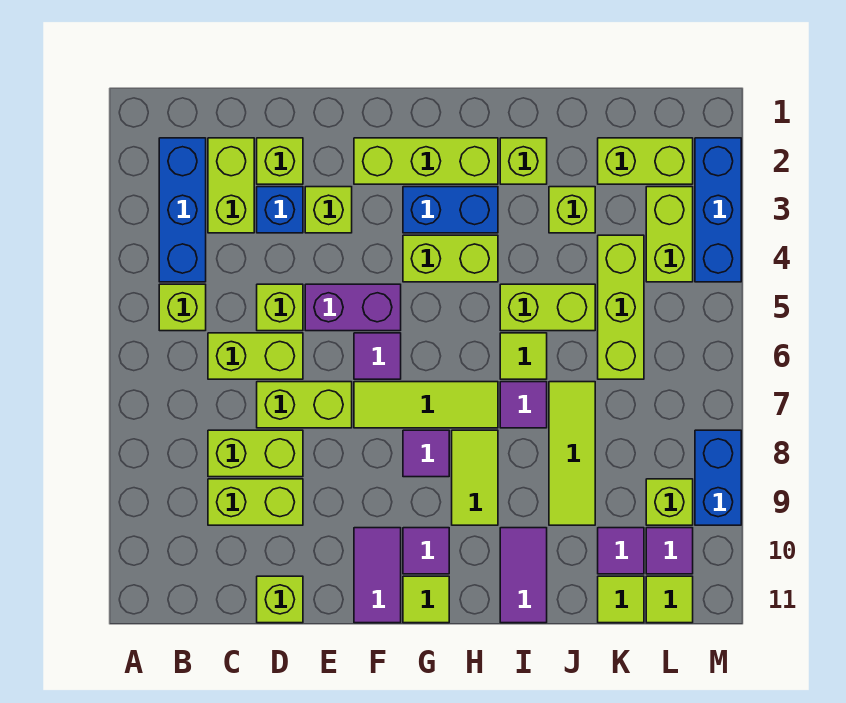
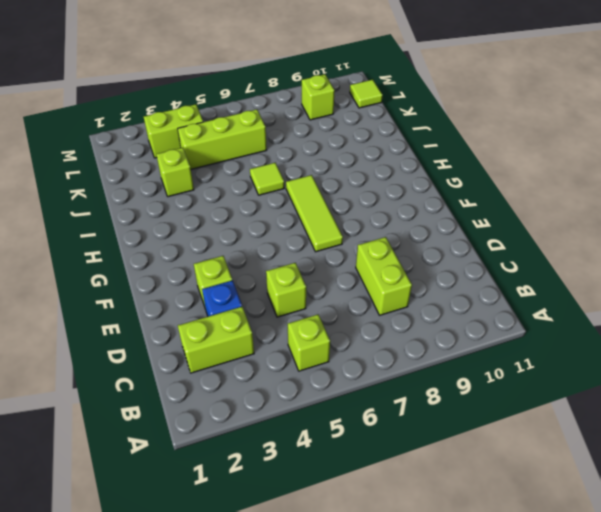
none -> blue brick B2:B4 level 1
none -> lime brick C6:D6 level 1
none -> lime brick C9:D9 level 1
none -> lime brick D2 level 1

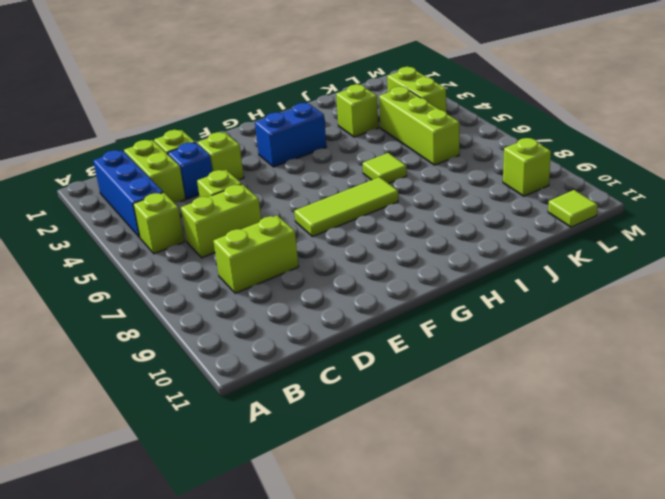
none -> lime brick C9:D9 level 1
none -> lime brick D7:E7 level 1
none -> lime brick D11 level 1
none -> purple brick E5:F5 level 1

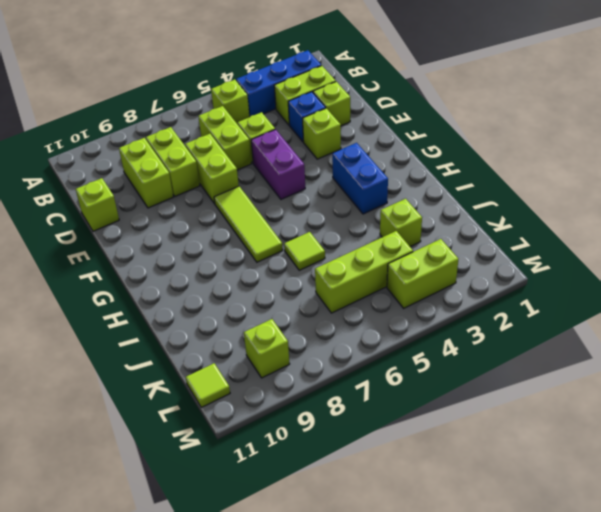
none -> lime brick F2:H2 level 1
none -> purple tile F6 level 1
none -> purple tile F10:F11 level 1
none -> lime brick G4:H4 level 1

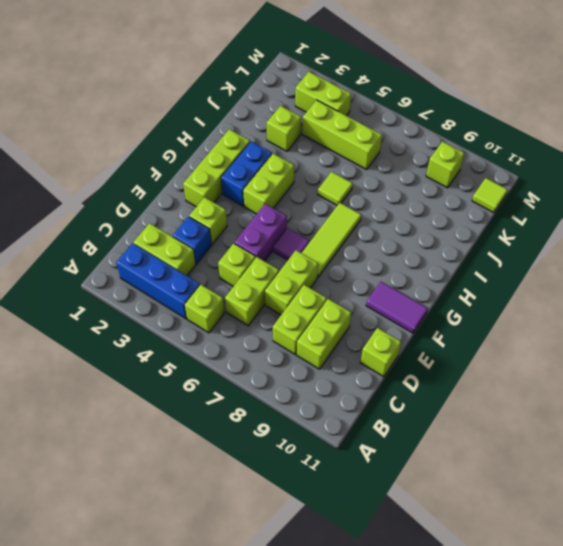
none -> lime brick D2 level 1
none -> purple tile G8 level 1
none -> purple tile G10 level 1
none -> lime tile G11 level 1

